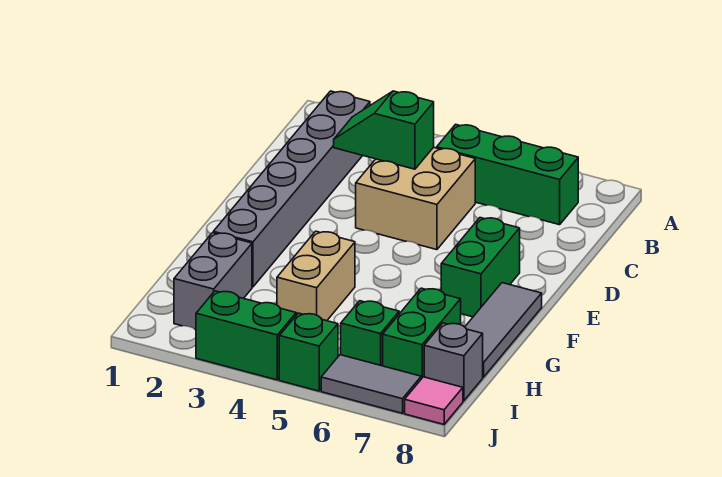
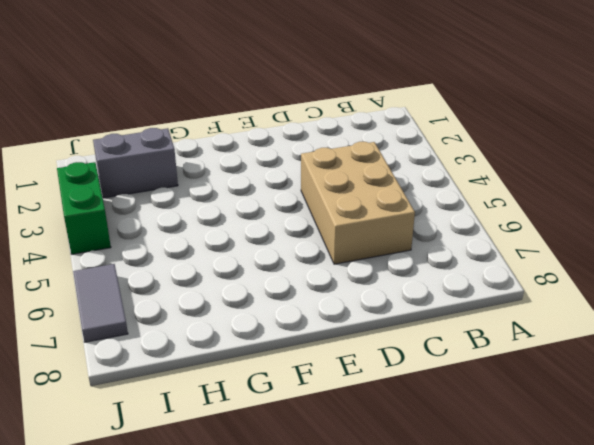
tan brick C4:D6 level 1 -> tan brick C4:D5 level 1
none -> grey brick B2:G2 level 1
none -> green brick B5:B7 level 1
none -> green brick E7:F7 level 1

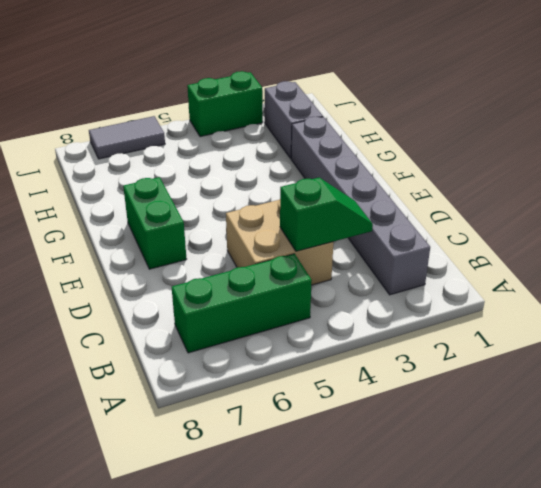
none -> grey tile F8:H8 level 1
none -> tan brick G4:H4 level 1
none -> green brick H7:I7 level 1

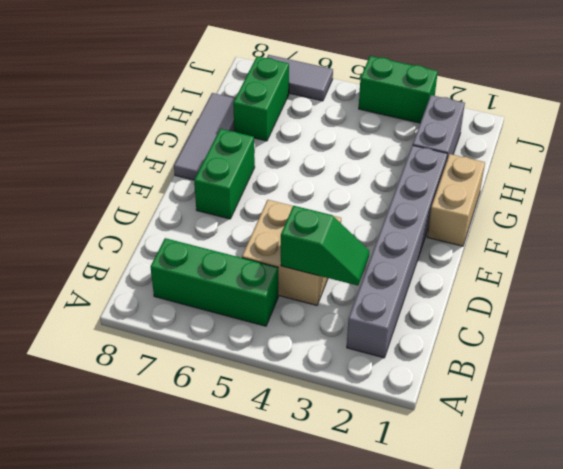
tan brick F1:G1 level 1 -> tan brick G4:H4 level 1
none -> green brick I6 level 1
none -> grey brick I8 level 1
none -> green brick J5 level 1

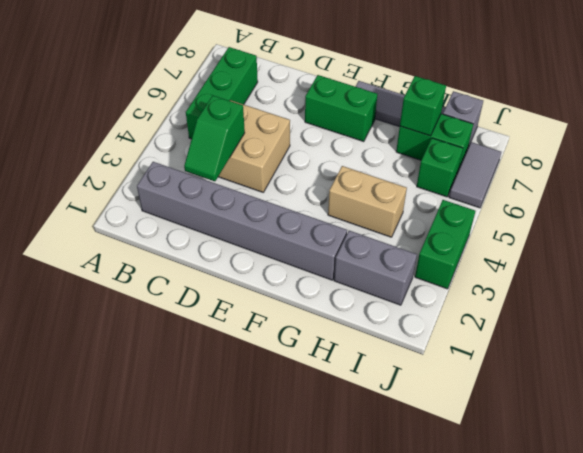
green brick H7 level 2 -> green brick J5 level 1
none -> pink tile J8 level 1

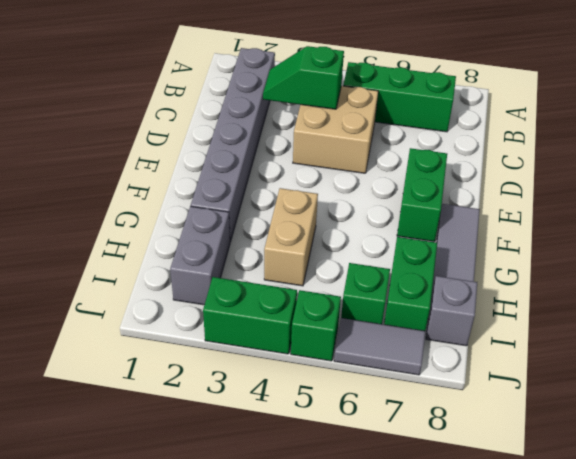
none -> pink tile J8 level 1

